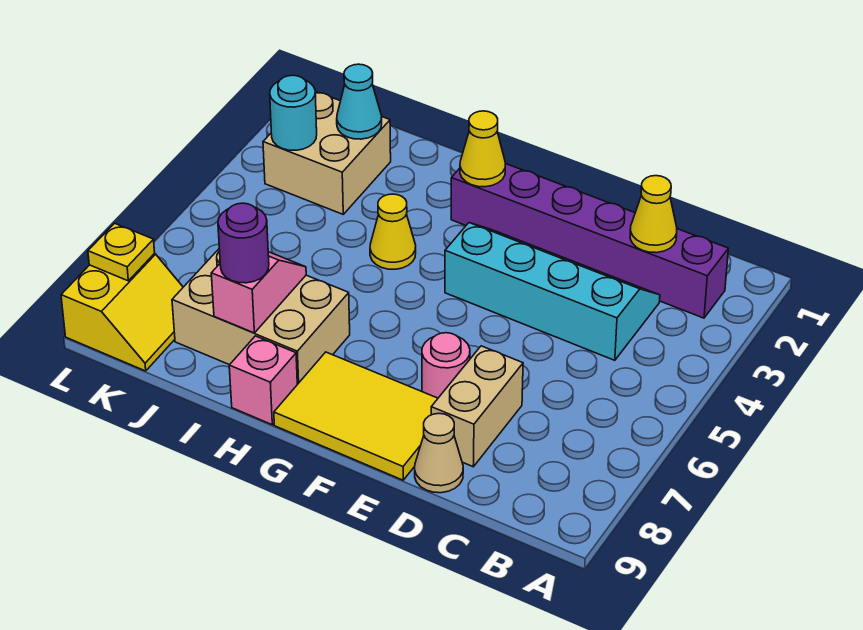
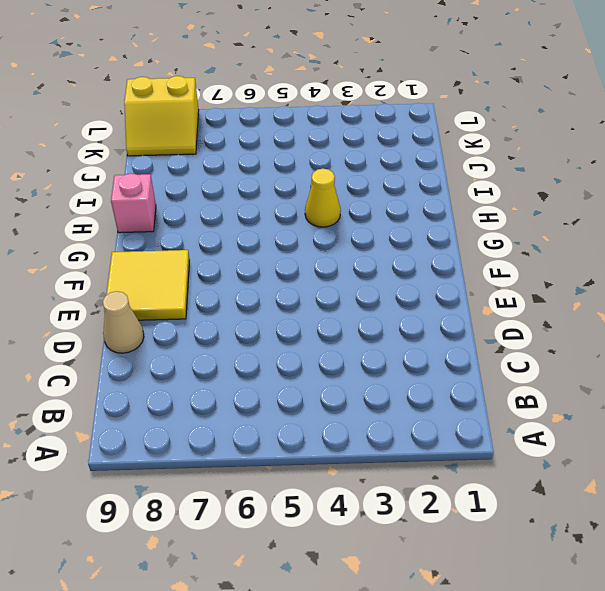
yellow tile E8:F9 level 1 -> yellow tile E8:G9 level 1
none -> purple brick B2:G2 level 1
none -> cyan slope C3:F4 level 1 top 4
none -> tan brick D7:D8 level 1

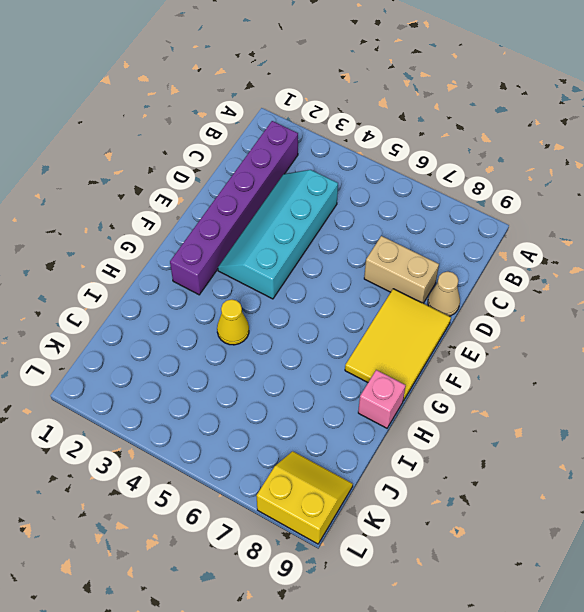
none -> pink round brick E7 level 1
none -> tan brick H7:J8 level 1
none -> tan brick J2:K3 level 1

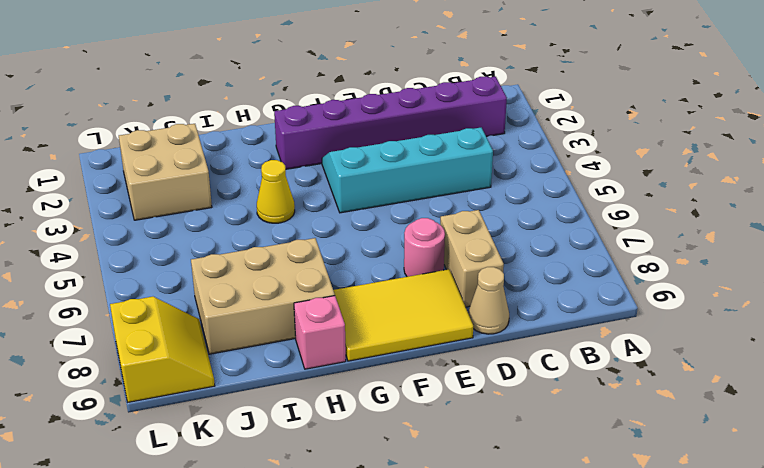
none -> yellow cone C2 level 2
none -> yellow cone G2 level 2
none -> pink slope I7:I8 level 2 top 8

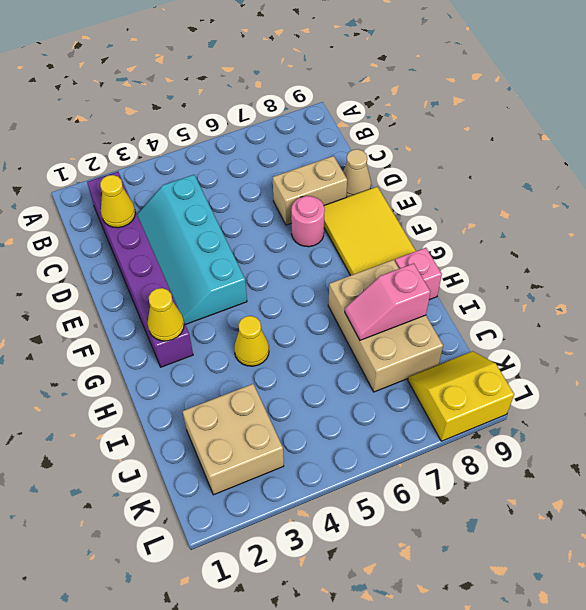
none -> cyan cone J2 level 2
none -> cyan round brick K3 level 2
none -> yellow plate L8 level 2

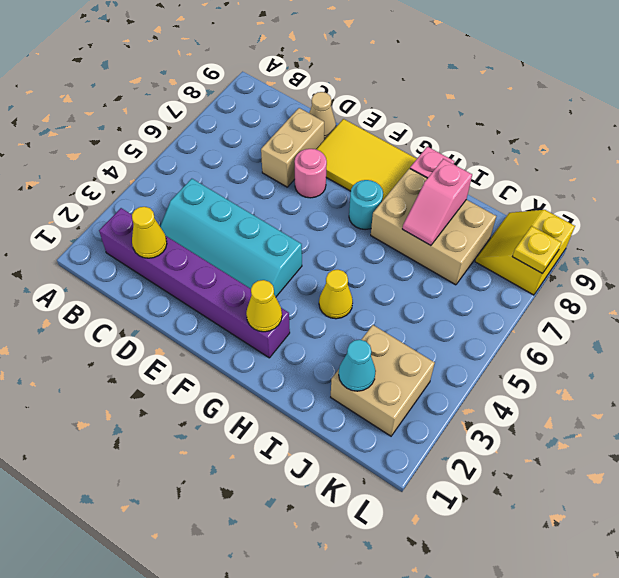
cyan round brick G7 level 1 -> cyan round brick K3 level 2
none -> purple round brick I8 level 3

